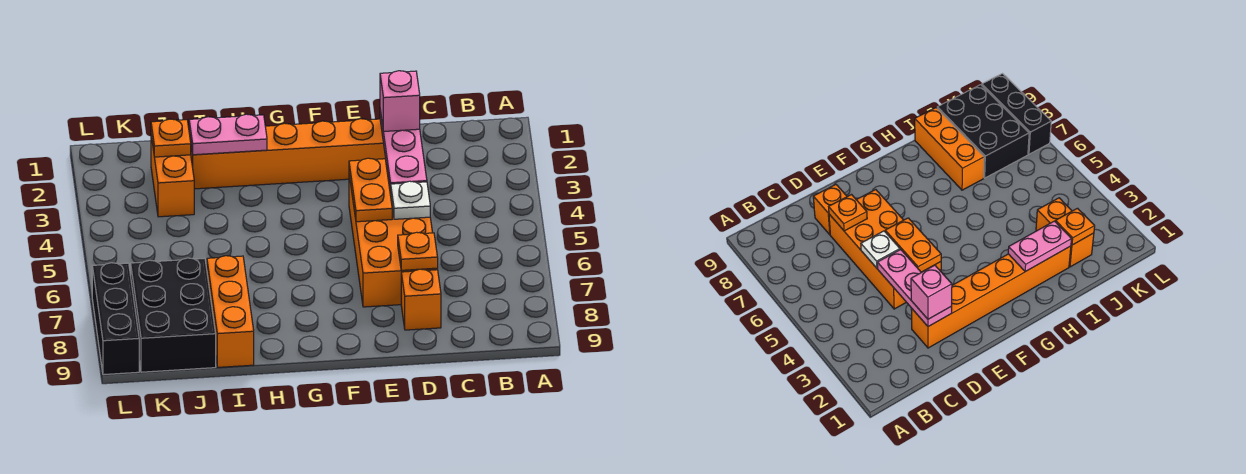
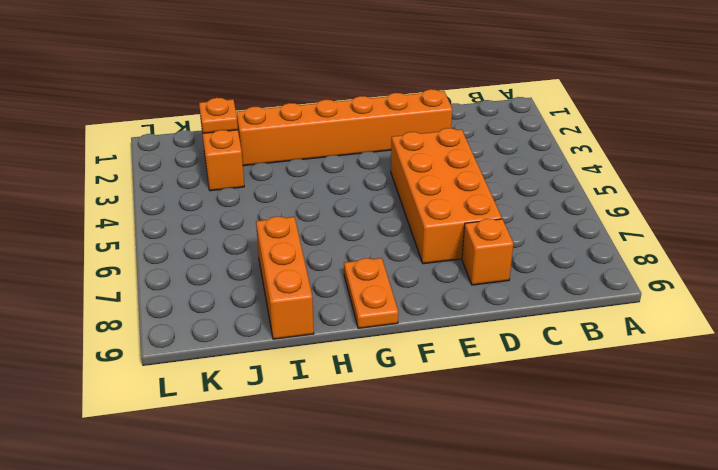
orange plate G8:G9 level 1 -> orange plate E4:E5 level 2
none -> black brick J7:K9 level 1
none -> black brick L7:L9 level 1
none -> pink plate D2:D4 level 2

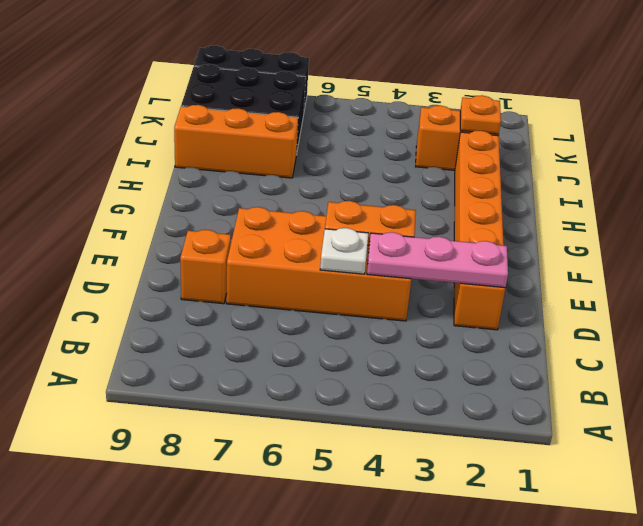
none -> orange plate D7 level 2
none -> pink plate H2:I2 level 2
none -> pink brick D2 level 3

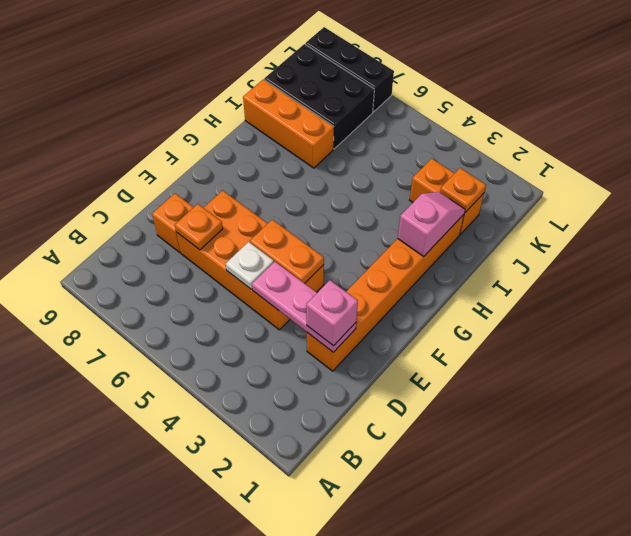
pink slope H2:I2 level 2 top H -> pink plate H2:I2 level 2

